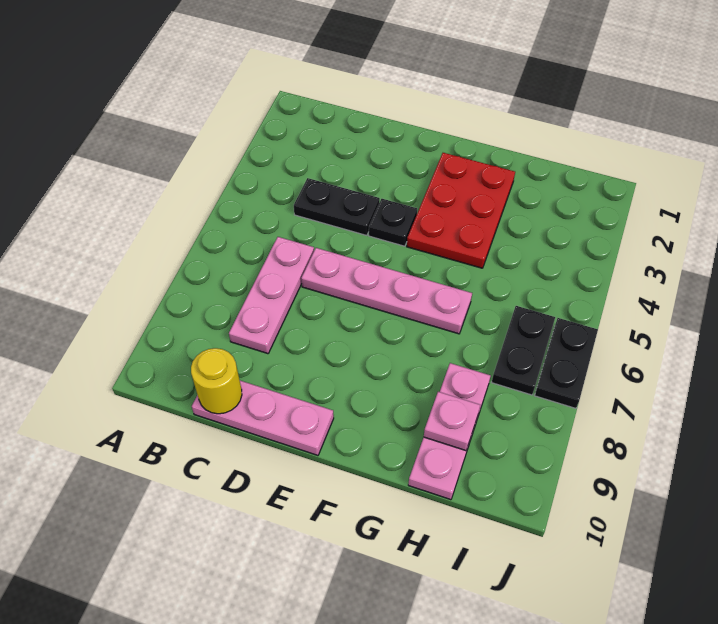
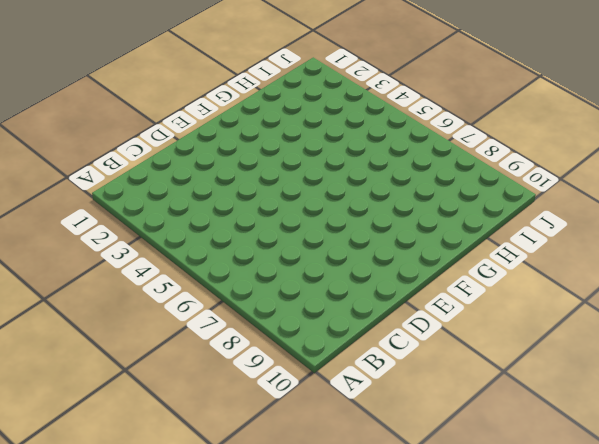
none -> black plate C4:D4 level 1
none -> pink plate C6:C8 level 1

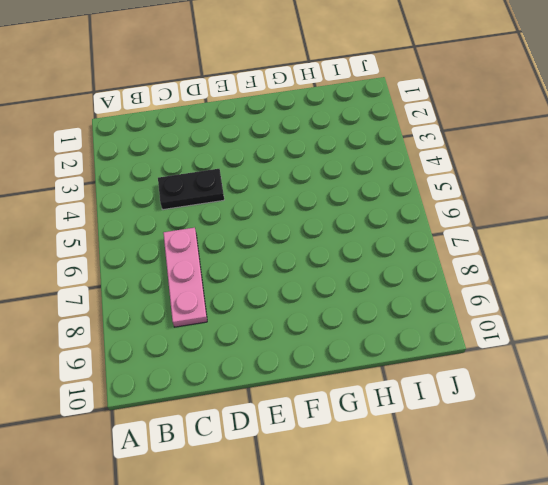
none -> pink plate C10:E10 level 1
none -> pink plate D6:G6 level 1

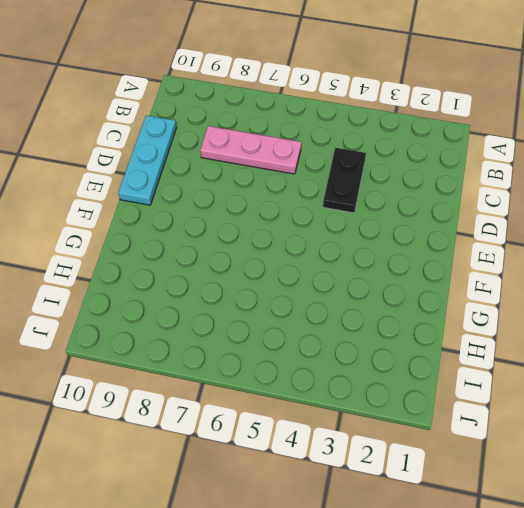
cyan plate C10:E10 level 1 -> pink plate C10:E10 level 1
none -> pink plate D6:G6 level 1
none -> black plate E4 level 1

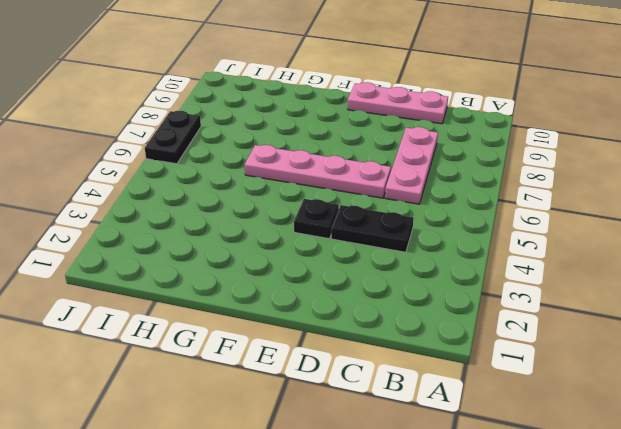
none -> red plate F2:G4 level 1
none -> pink plate H8:H10 level 1

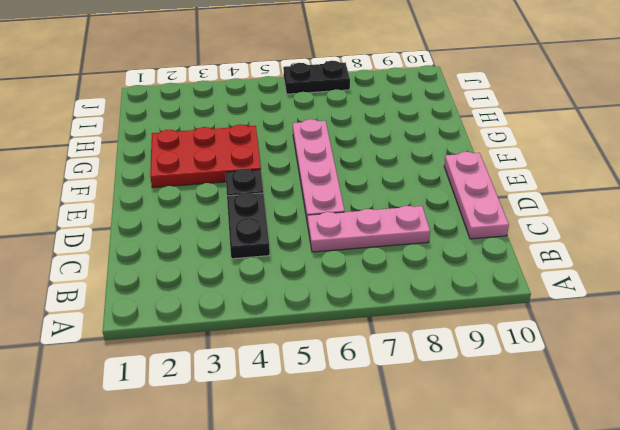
none -> pink plate H8:H10 level 1
none -> black plate I6:I7 level 1

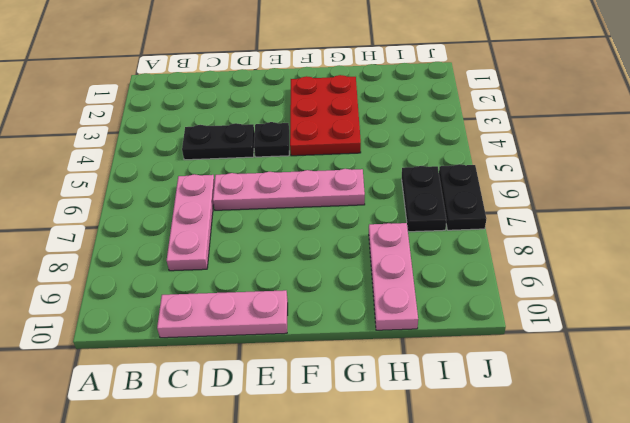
none -> yellow round brick C10 level 2
none -> pink plate H9 level 2

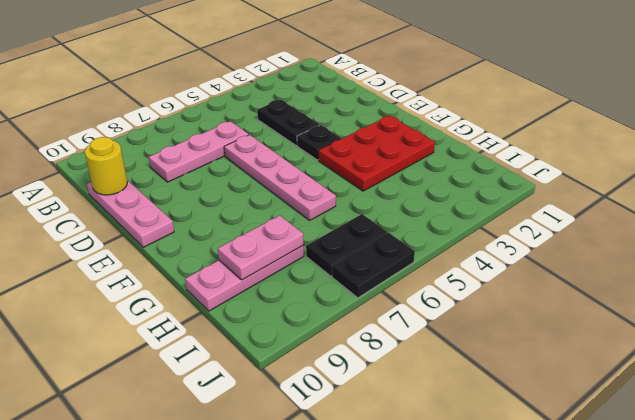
pink plate H8:H9 level 2 -> pink plate H9 level 2

